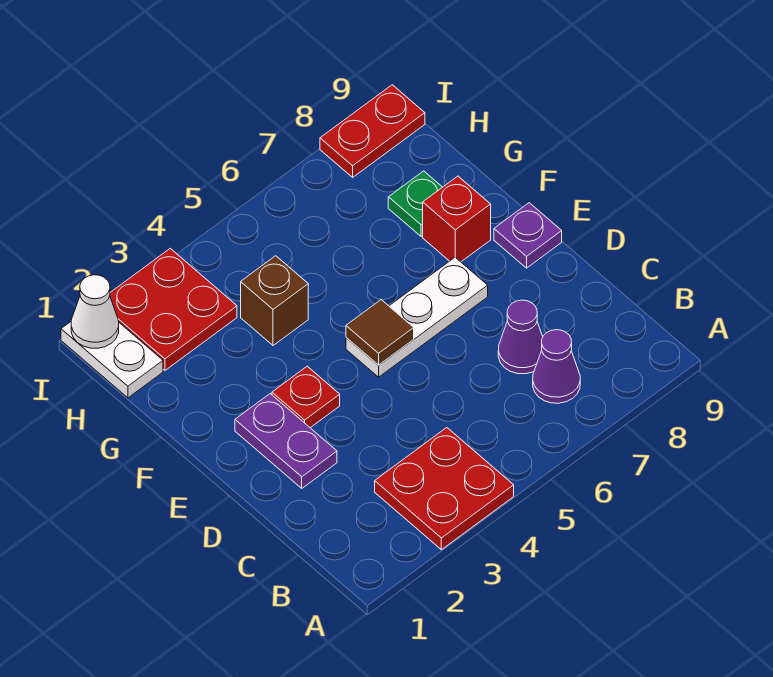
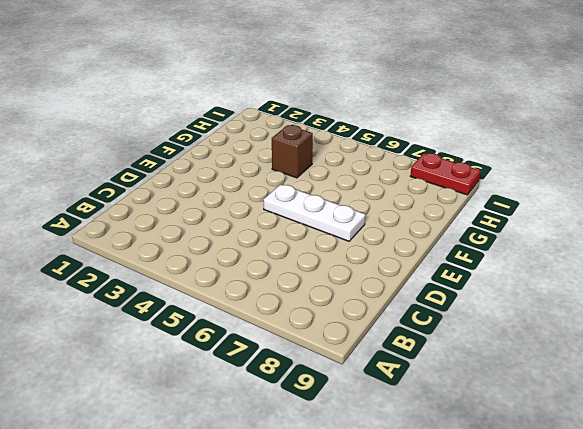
none -> red plate A3:B4 level 1
none -> purple cone B7 level 1
none -> purple cone C7 level 1

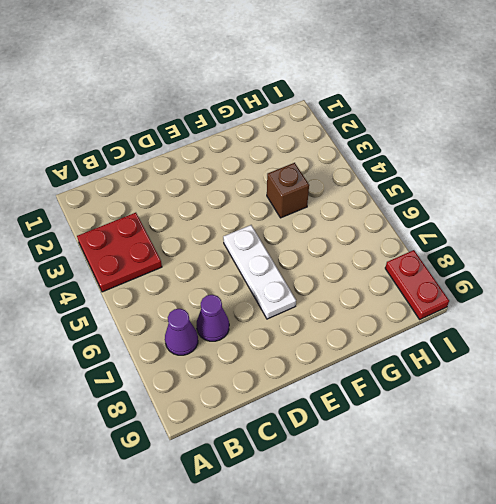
none -> purple plate D2:E2 level 1
none -> red plate E3 level 1
none -> purple plate E9 level 1

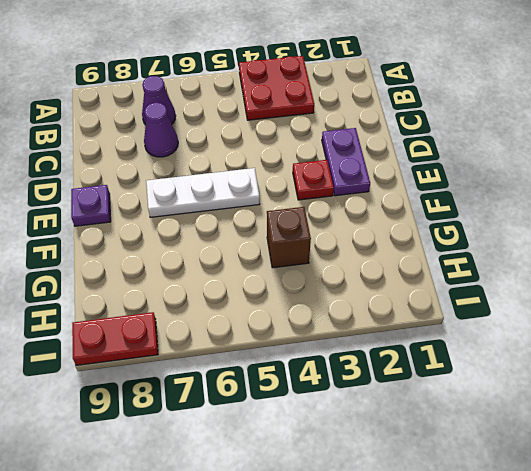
none -> red brick F8 level 1
none -> green plate G8 level 1
none -> white plate H1:I1 level 1

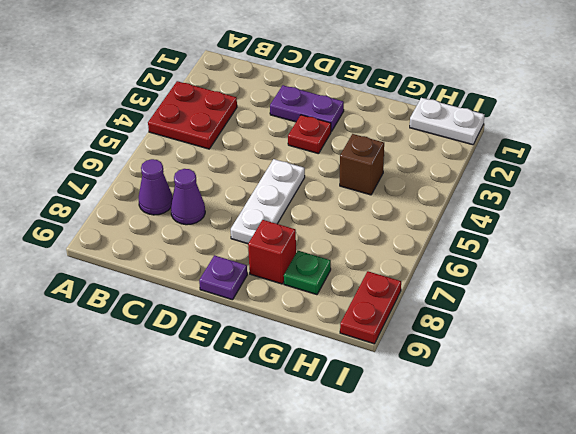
none -> red plate H2:I3 level 1
none -> brown tile E5 level 2
none -> white cone I1 level 2

